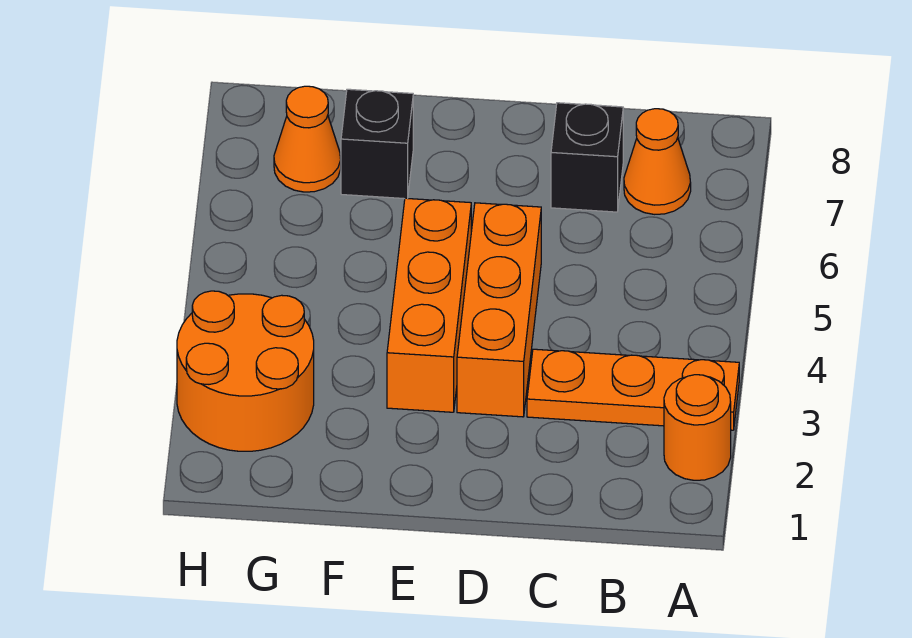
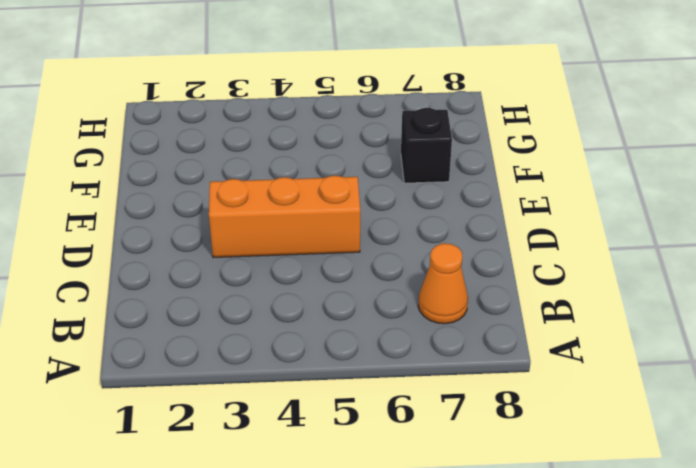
none -> orange round brick A2 level 1
none -> orange plate A3:C3 level 1

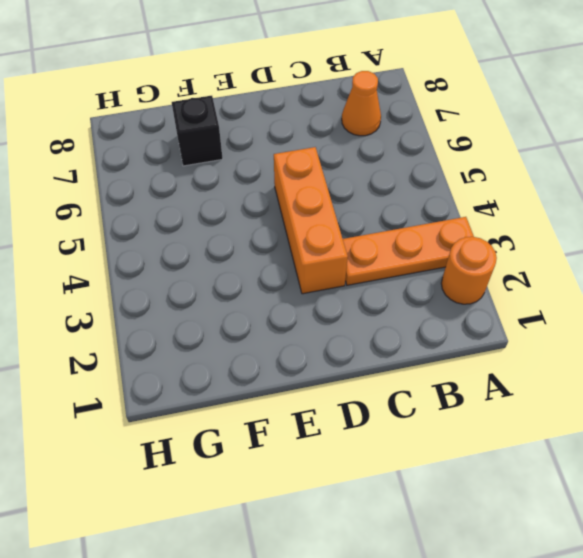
none -> black brick C7 level 1
none -> orange brick E3:E5 level 1

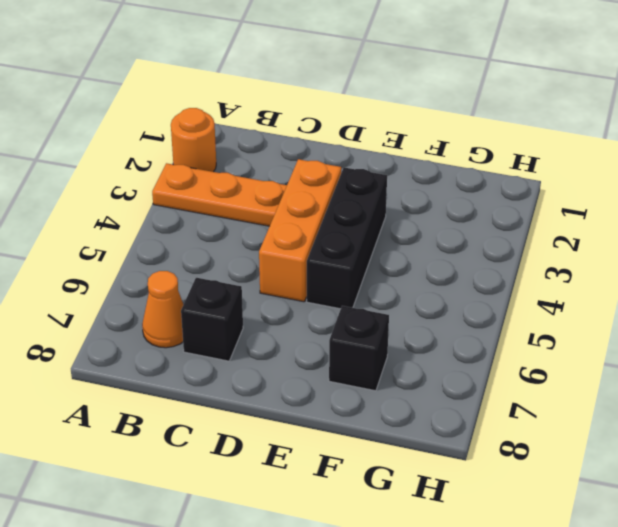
black brick E3:E5 level 1 -> orange brick E3:E5 level 1
none -> orange round brick G2:H3 level 1
none -> orange cone G7 level 1

